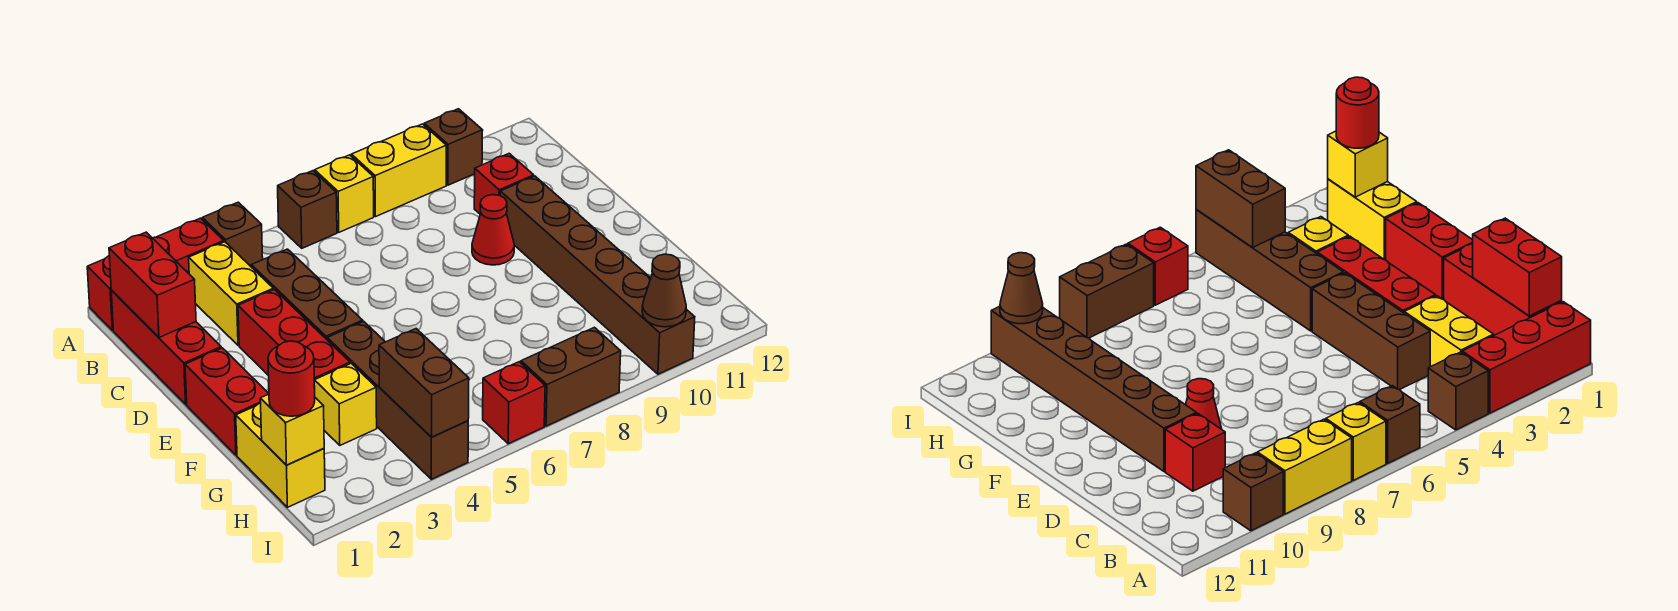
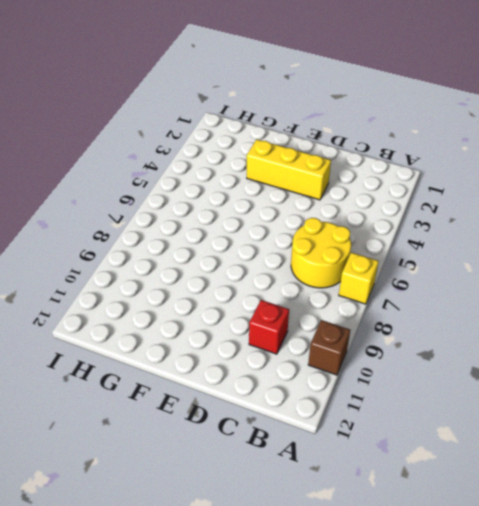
yellow round brick B6:C7 level 1 -> none
yellow brick D3:F3 level 1 -> red brick D3:F3 level 1
none -> red brick A1:A3 level 1
none -> brown brick A4 level 1
none -> brown brick A6 level 1

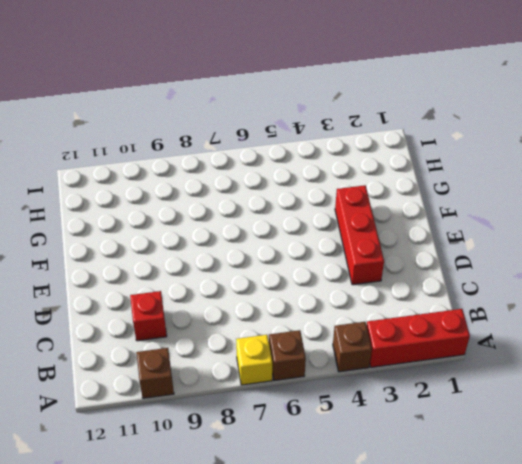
none -> yellow brick A8:A9 level 1
none -> red brick B1:D1 level 1
none -> yellow brick B3:C3 level 1

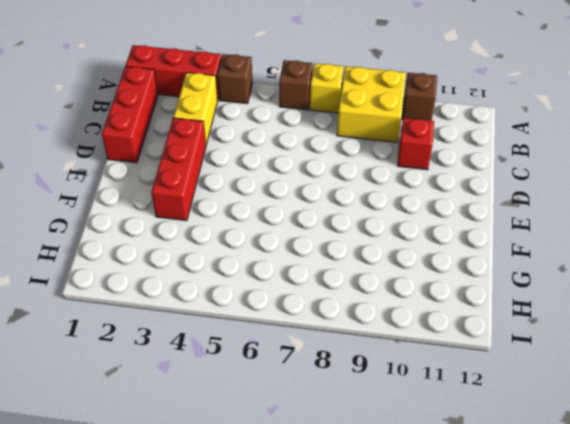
yellow brick A8:B9 level 1 -> yellow brick A8:A9 level 1
none -> brown brick C4:E4 level 1
none -> red cone D9 level 1
none -> brown brick D10:I10 level 1

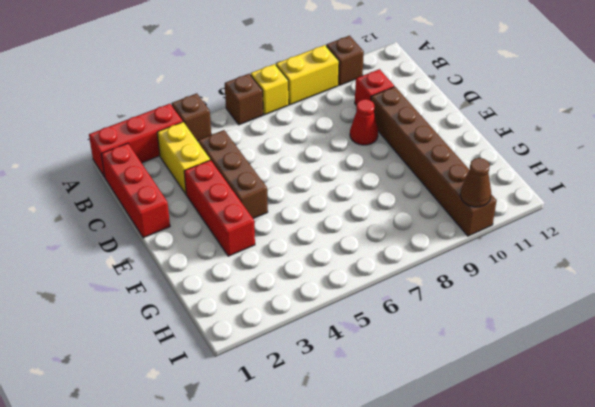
none -> red brick E1:F1 level 1
none -> brown brick F4:I4 level 1
none -> yellow brick G1:H1 level 1

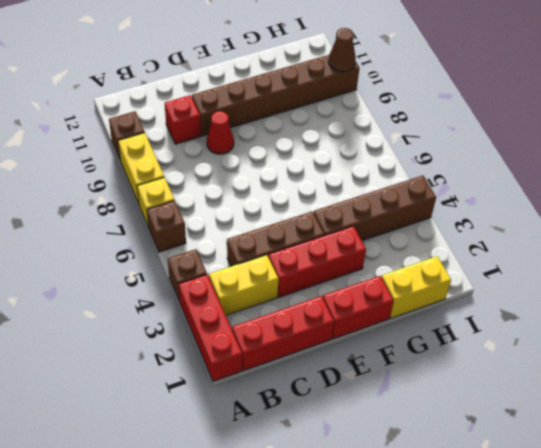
none -> yellow brick G3 level 1
none -> red brick I6 level 1
none -> brown brick I7:I8 level 1

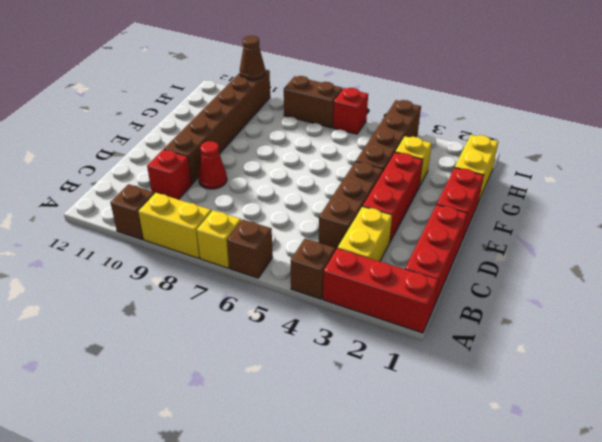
none -> red brick B1:C1 level 2
none -> yellow brick H1 level 2
none -> brown brick H4:I4 level 2

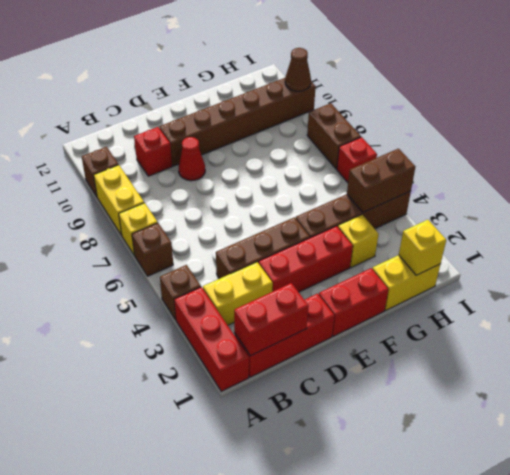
none -> red round brick H1 level 3

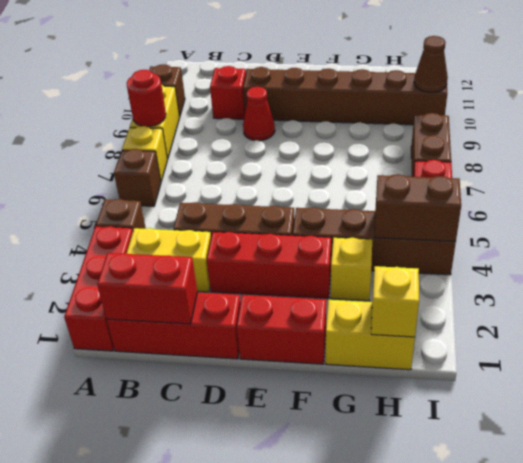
red round brick A8 level 2 -> red round brick H1 level 3

